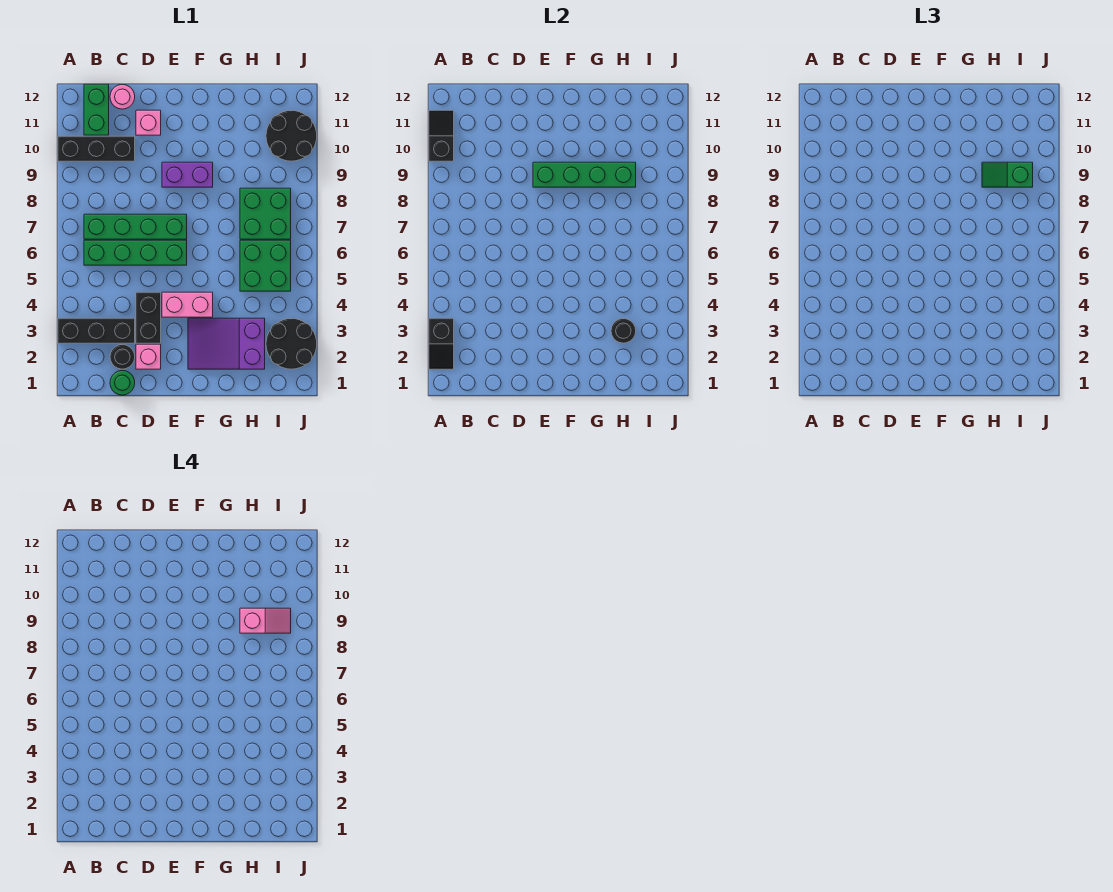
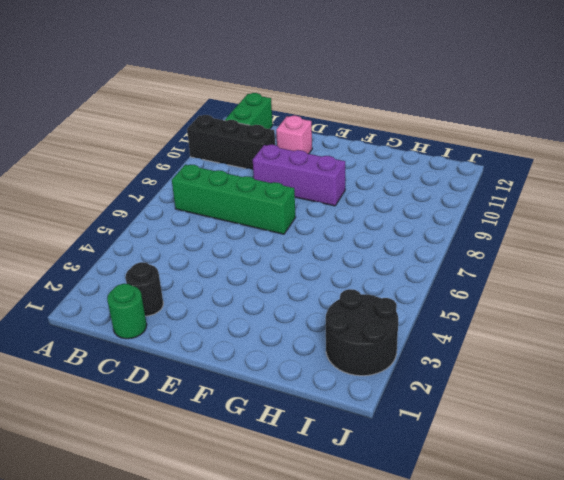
purple brick D9:F9 level 1 -> purple brick E9:F9 level 1
none -> black brick A3:C3 level 1
none -> green brick B6:E6 level 1
none -> pink round brick C12 level 1

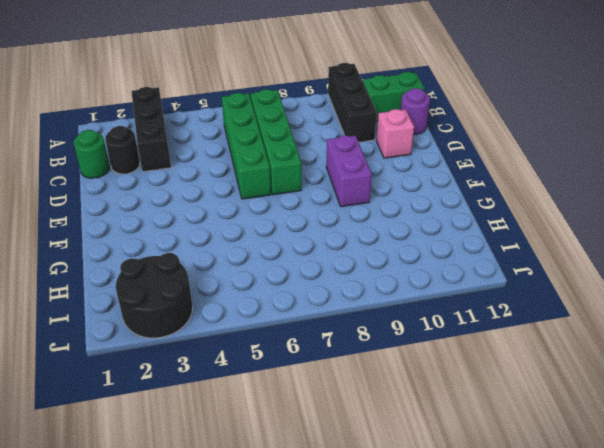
purple round brick C12 level 1 -> pink round brick C12 level 1
none -> pink brick D2 level 1
none -> black brick D3:D4 level 1
none -> pink brick E4:F4 level 1

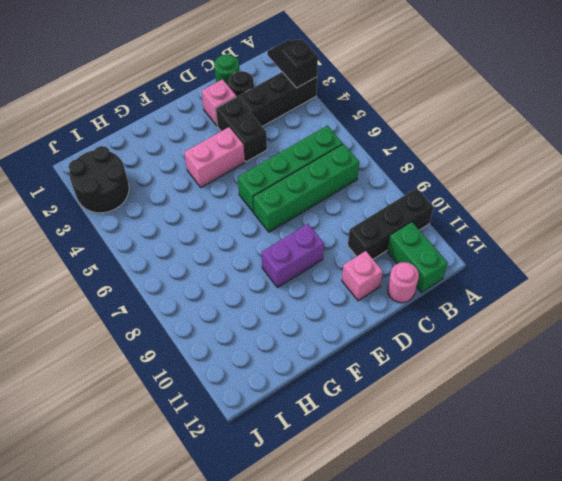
none -> purple slope F2:H3 level 1 top H
none -> green brick H5:I6 level 1
none -> green brick H7:I8 level 1

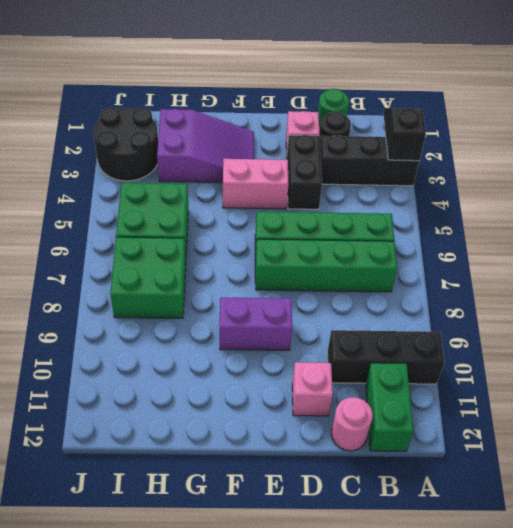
none -> black round brick I10:J11 level 1
none -> black slope A10:A11 level 2 top 10
none -> green brick E9:H9 level 2

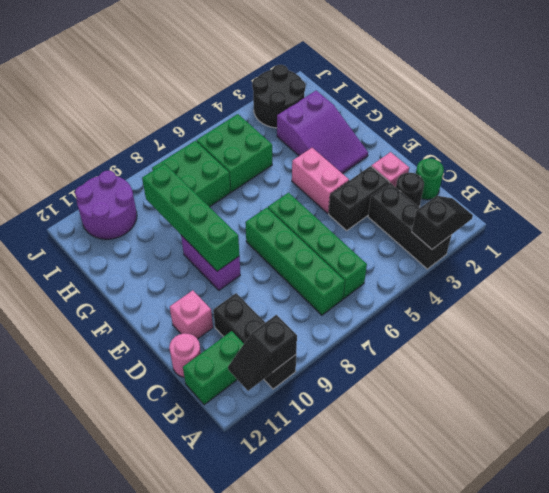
purple round brick I10:J11 level 1 -> black round brick I10:J11 level 1
none -> black round brick H3 level 2
none -> green slope H9:I9 level 3 top I
none -> pink slope H9:I9 level 4 top H

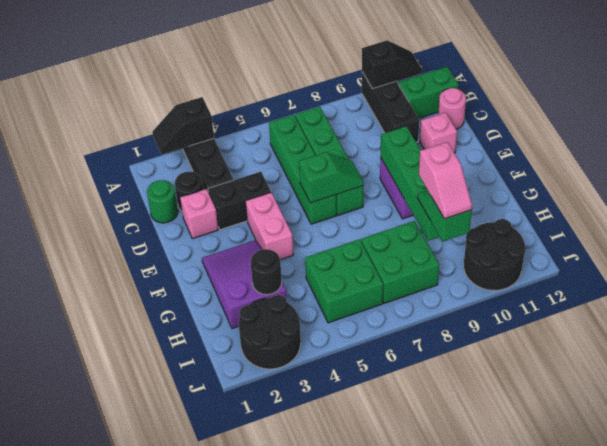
green slope E6:E7 level 2 top 6 -> none

